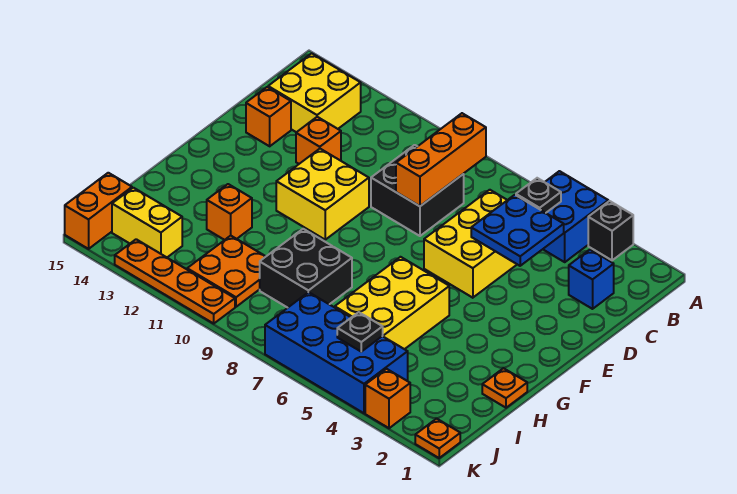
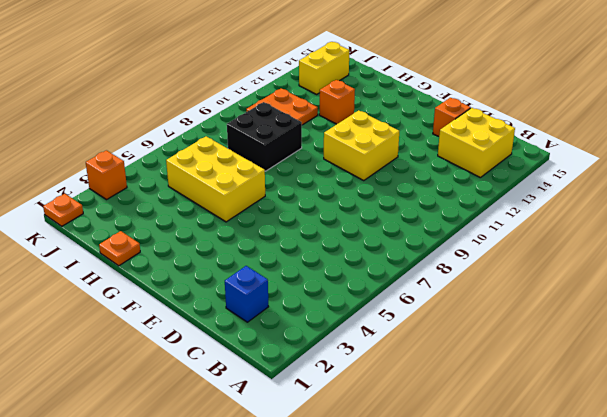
none -> black brick A3 level 1
none -> blue brick A4:B5 level 1
none -> yellow brick C5:E6 level 1

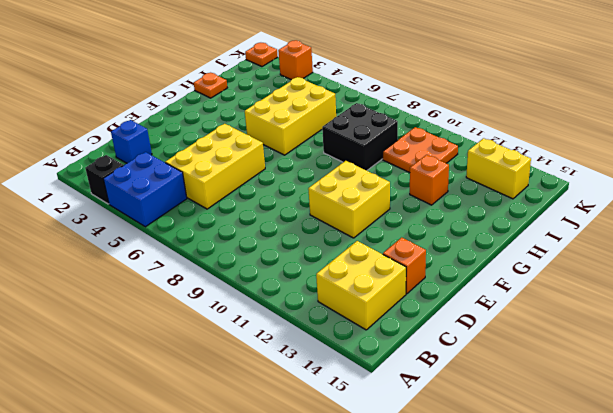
none -> black brick C8:D9 level 1
none -> orange brick D12 level 1
none -> blue brick J4:K7 level 1

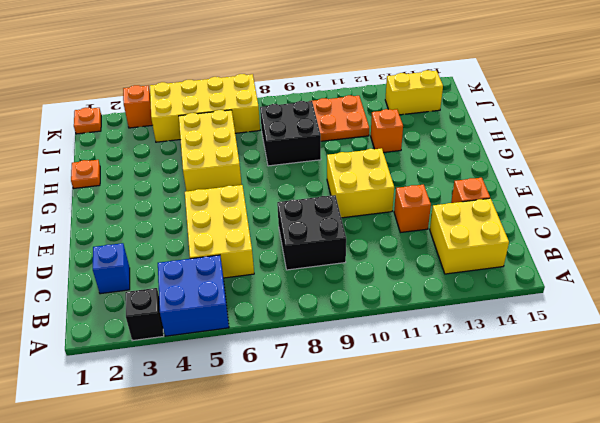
yellow brick J4:K7 level 1 -> blue brick J4:K7 level 1
none -> orange brick J15:K15 level 1
none -> orange plate K10:K13 level 1
none -> black plate B5 level 2

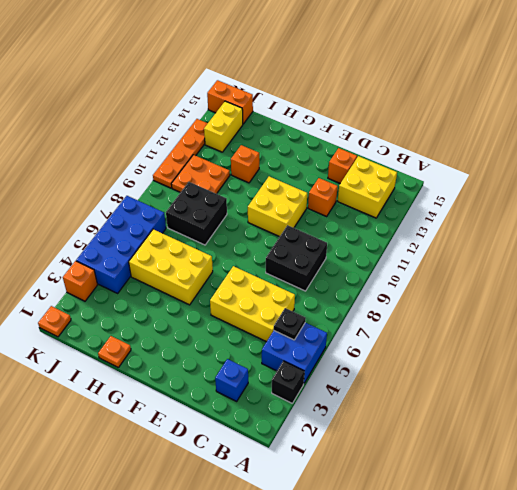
none -> orange brick B8:D8 level 2
none -> blue plate C4:D5 level 2
none -> black plate J5 level 2

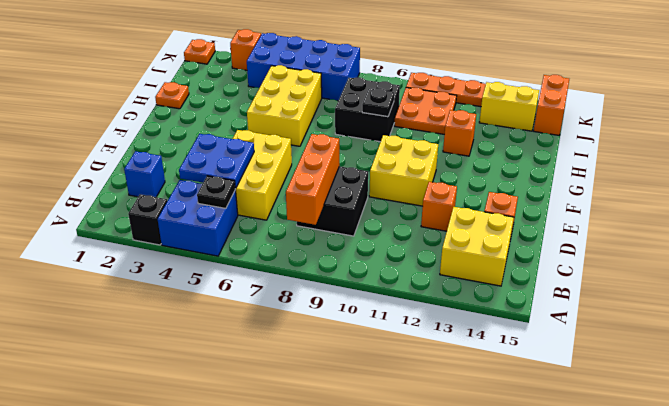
black plate H9 level 2 -> black plate J5 level 2

